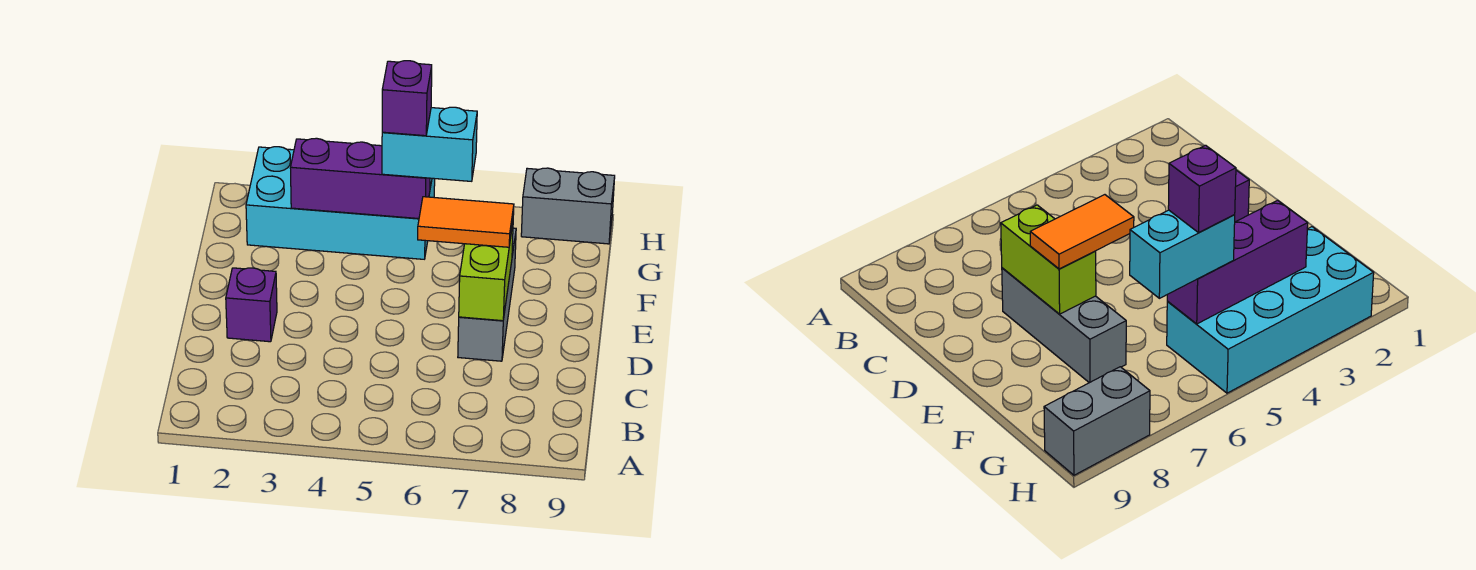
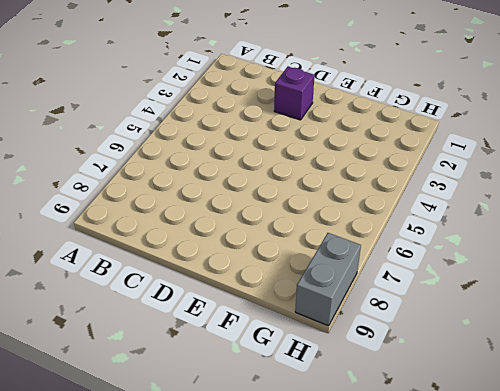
none -> grey brick D7:F7 level 1
none -> cyan brick G2:H5 level 1

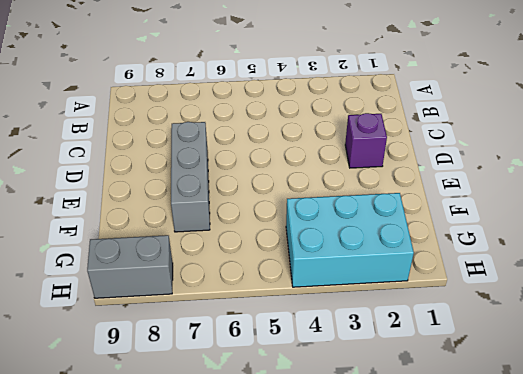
cyan brick G2:H4 level 1 -> cyan brick G2:H5 level 1
none -> lime brick D7:E7 level 2
none -> purple brick G3:G5 level 2

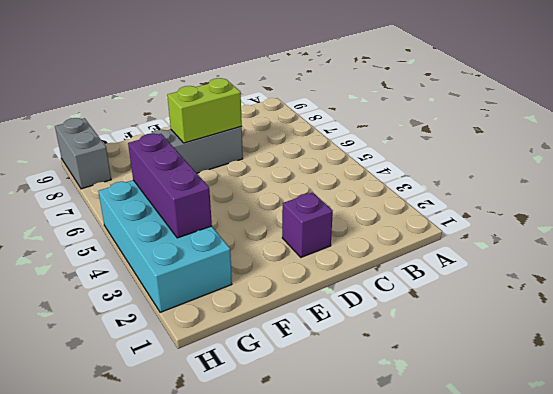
none -> orange tile E6:E7 level 3
none -> cyan brick G5:G6 level 3

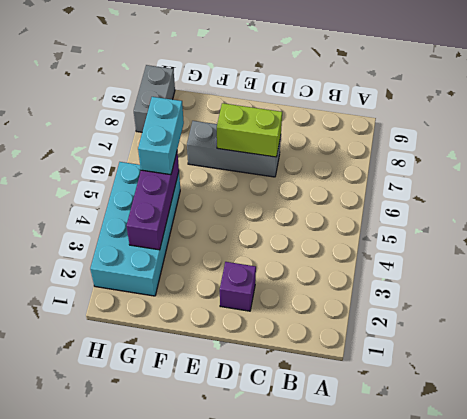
none -> orange tile E6:E7 level 3
none -> purple brick G5 level 4

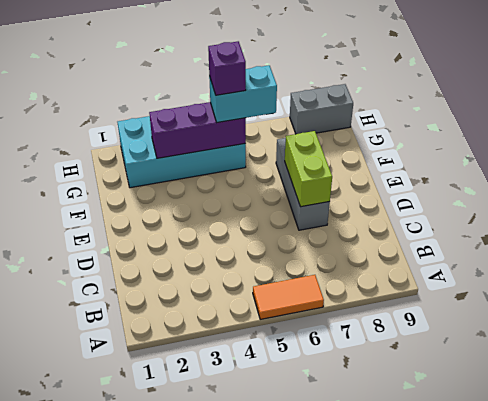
orange tile A5:A6 level 1 -> orange tile E6:E7 level 3
none -> purple brick D2 level 1

